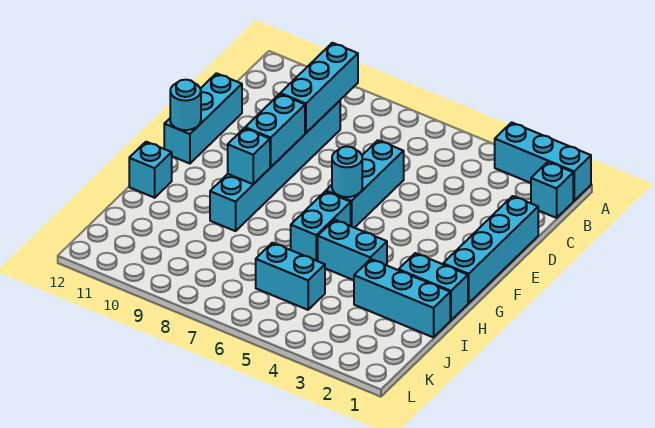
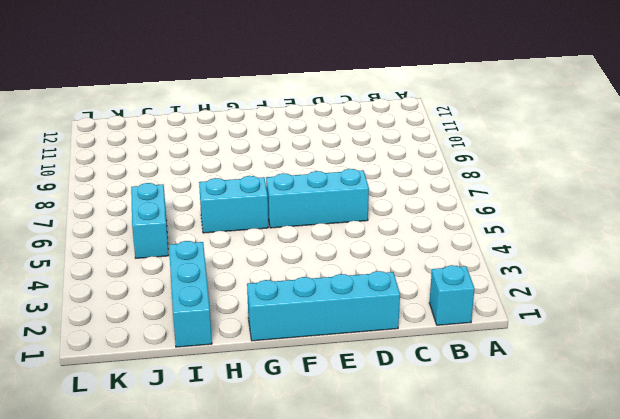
none -> cyan brick A1:A3 level 1
none -> cyan brick C9:H9 level 1
none -> cyan brick D12:F12 level 1

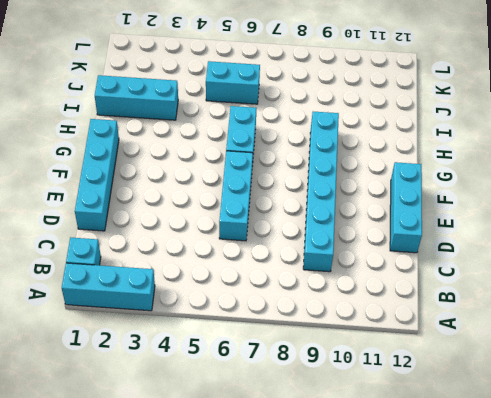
none -> cyan brick H1:H2 level 1
none -> cyan brick H4:H5 level 1
none -> cyan brick H12 level 1

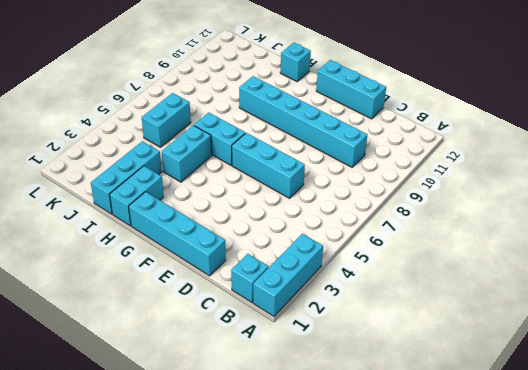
none -> cyan brick B9:D9 level 2
none -> cyan brick E9:F9 level 2
none -> cyan round brick F6 level 2

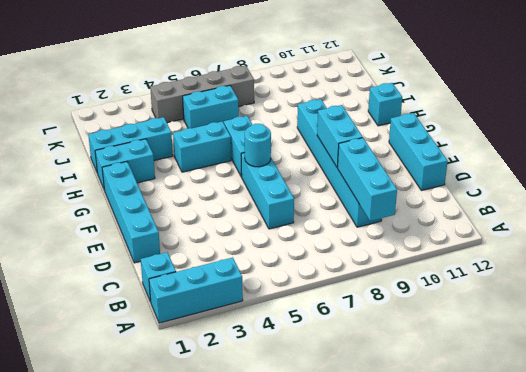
grey brick K4:K7 level 1 -> none
none -> cyan round brick F12 level 2
none -> cyan brick G9 level 2

